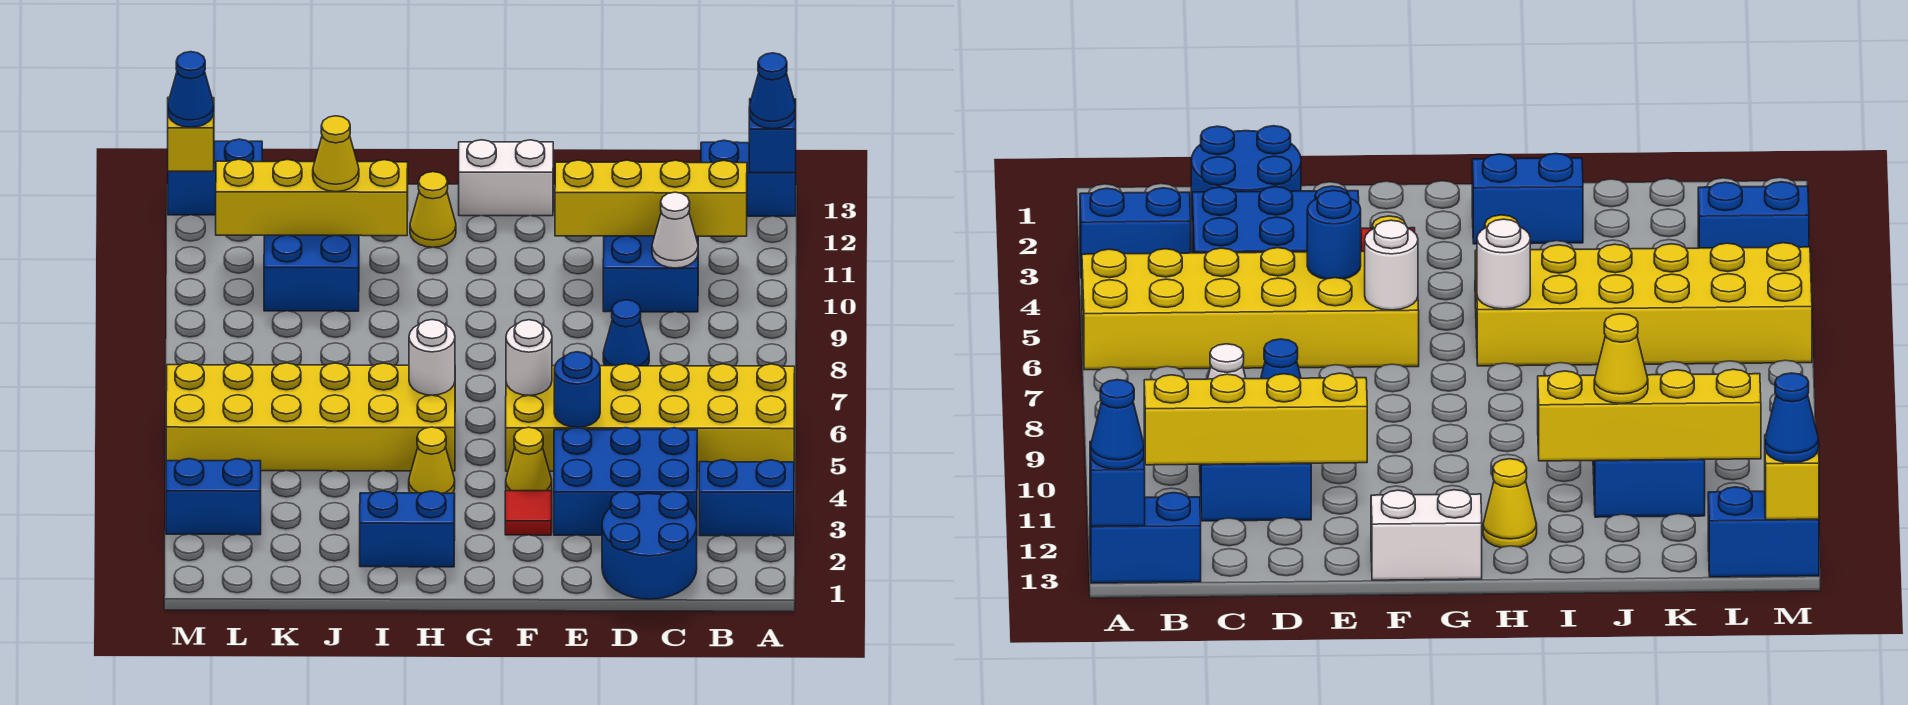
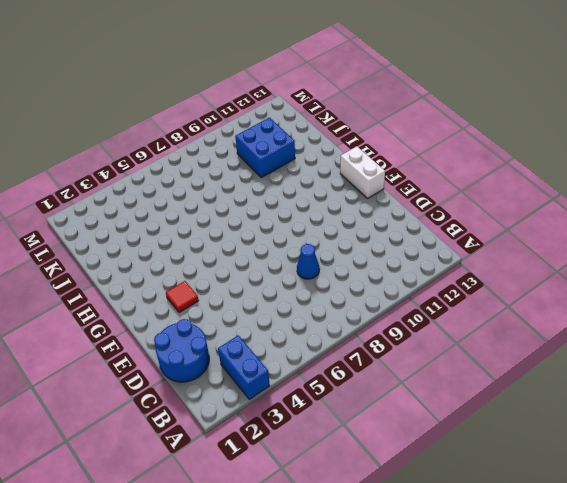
none -> yellow brick A5:F6 level 1
none -> blue brick A13:B13 level 1
none -> blue brick C3:E4 level 1

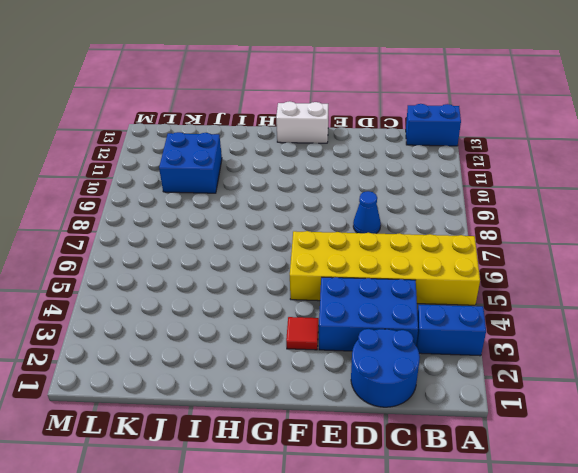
none -> blue brick C10:D11 level 1
none -> yellow cone F4 level 1
none -> blue brick H2:I2 level 1

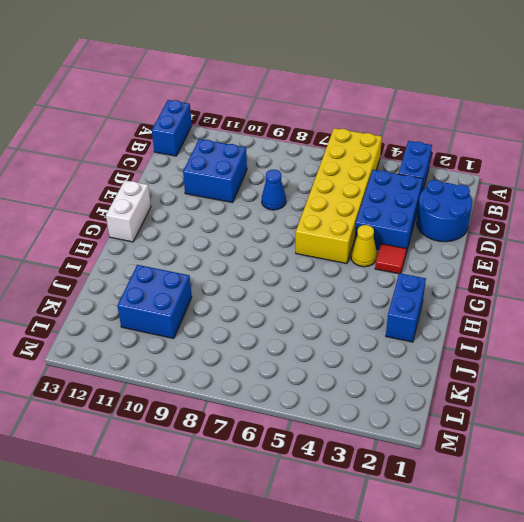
none -> yellow cone H4 level 1
none -> yellow brick H5:M6 level 1
none -> yellow cone H12 level 1

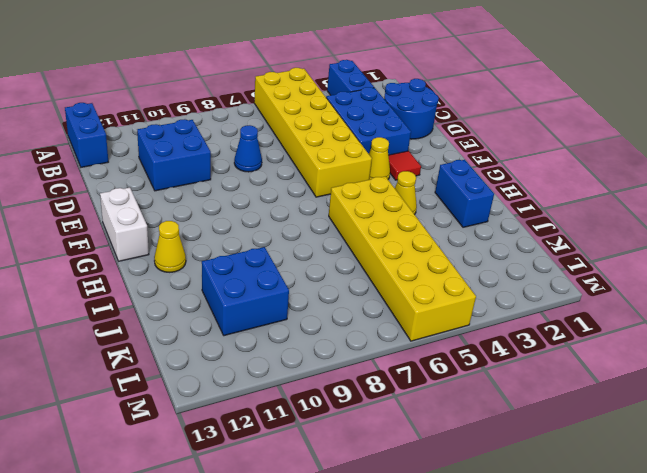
none -> blue brick L3:M3 level 1
none -> blue brick L13:M13 level 1
none -> blue brick A13 level 2

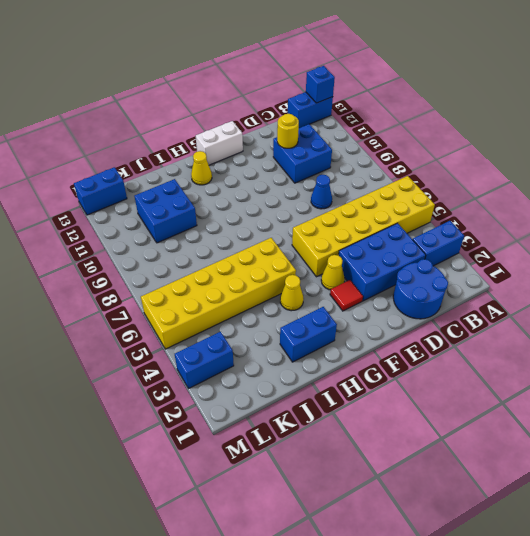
yellow round brick D11 level 2 -> yellow brick B11:E11 level 2
none -> white cone C10 level 2
none -> blue round brick E5 level 2
none -> white round brick F6 level 2

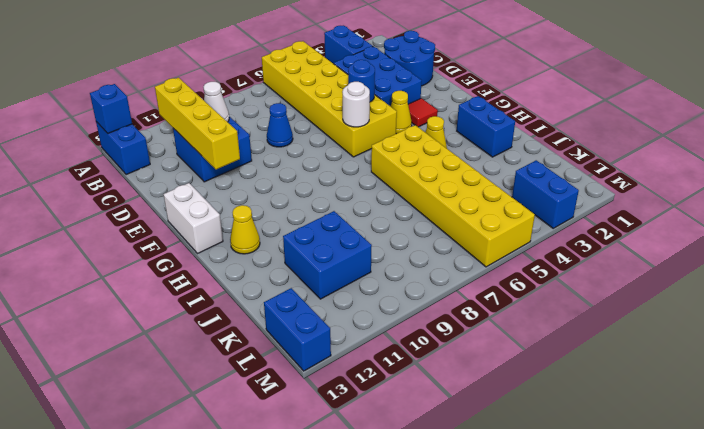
none -> white round brick H6 level 2
none -> yellow brick I11:L11 level 2
none -> yellow brick M13 level 2

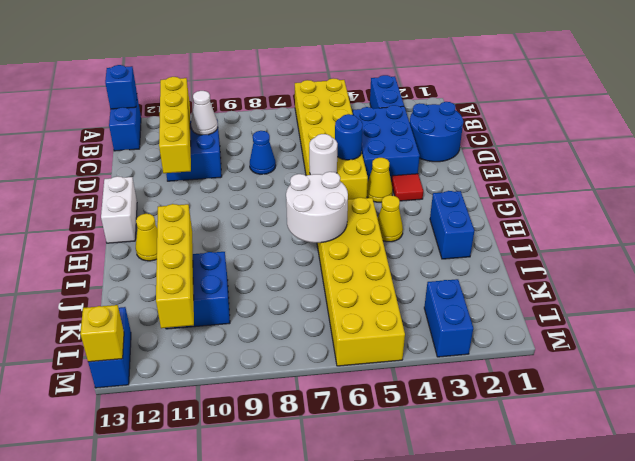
white round brick H6:I7 level 2 -> white round brick H6 level 2
none -> blue cone A13 level 3
none -> yellow cone J11 level 3
none -> blue cone M13 level 3

